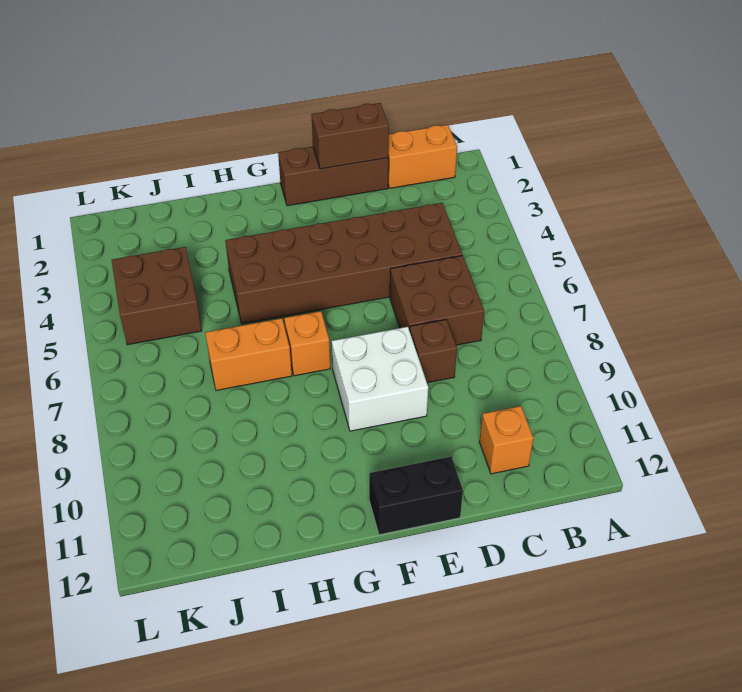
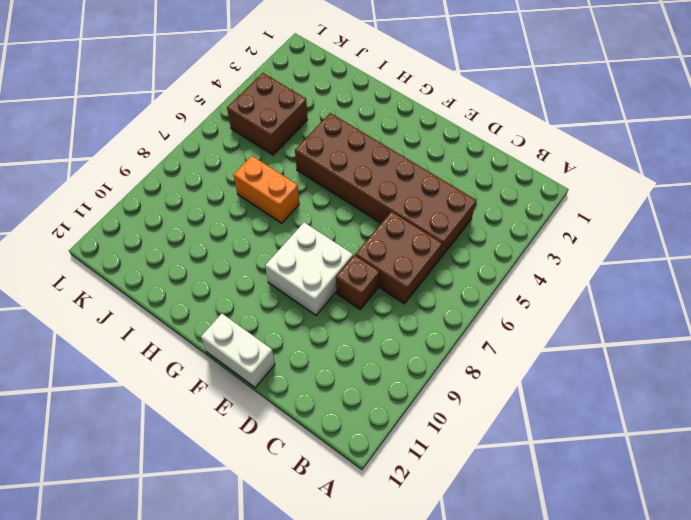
white brick E12:F12 level 1 -> black brick E12:F12 level 1
none -> orange brick B1:C1 level 1
none -> orange brick C11 level 1
none -> brown brick D1:F1 level 1

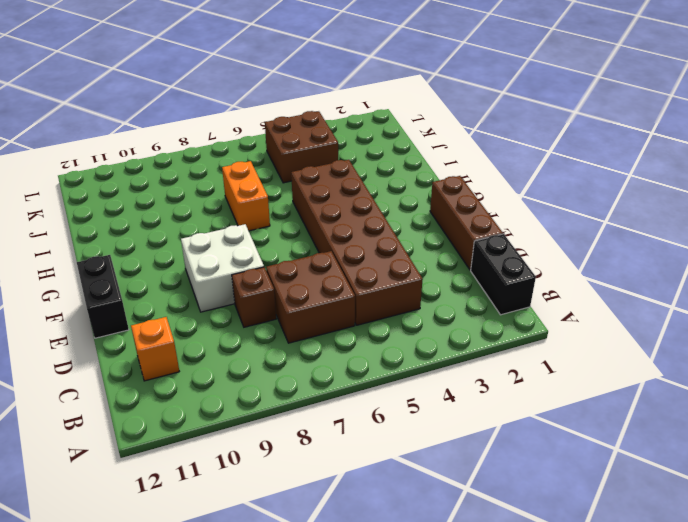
black brick B1:C1 level 1 -> orange brick B1:C1 level 1
none -> orange brick G7 level 1
none -> brown brick D1:E1 level 2

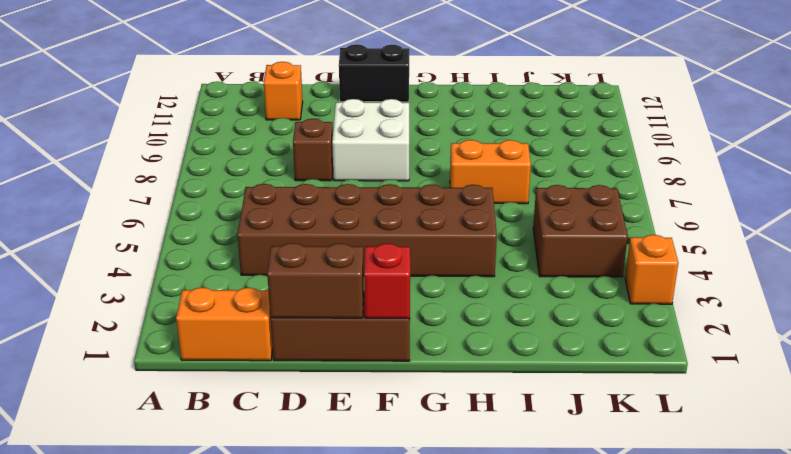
red brick F1 level 2 -> none
orange brick L3 level 1 -> orange brick G7 level 1
none -> brown brick C6:D7 level 1

